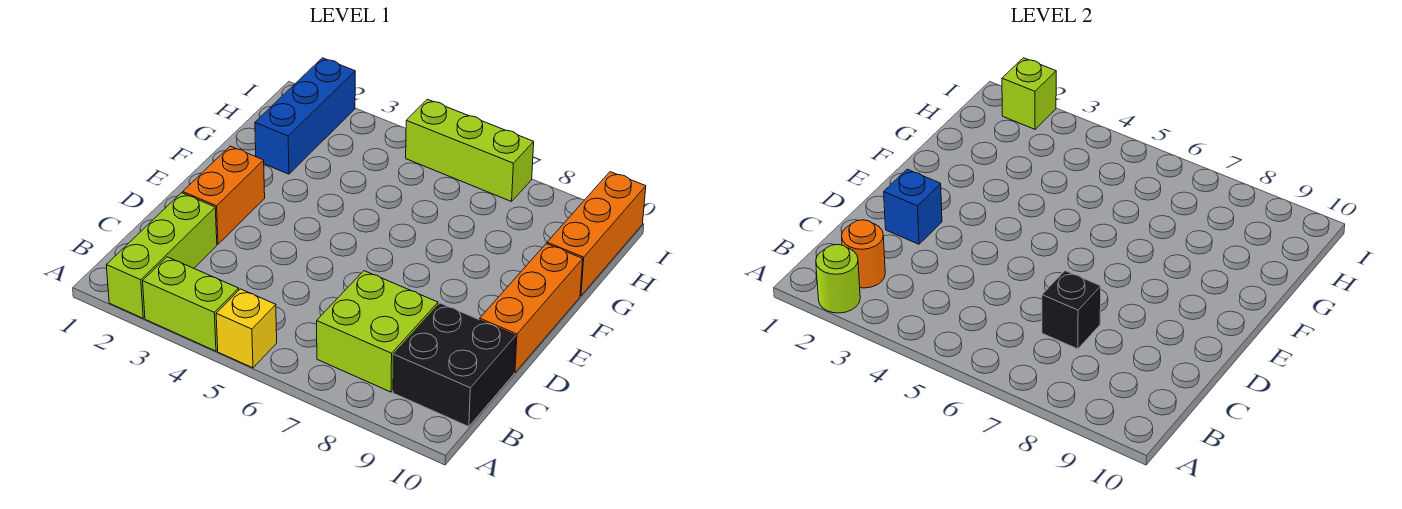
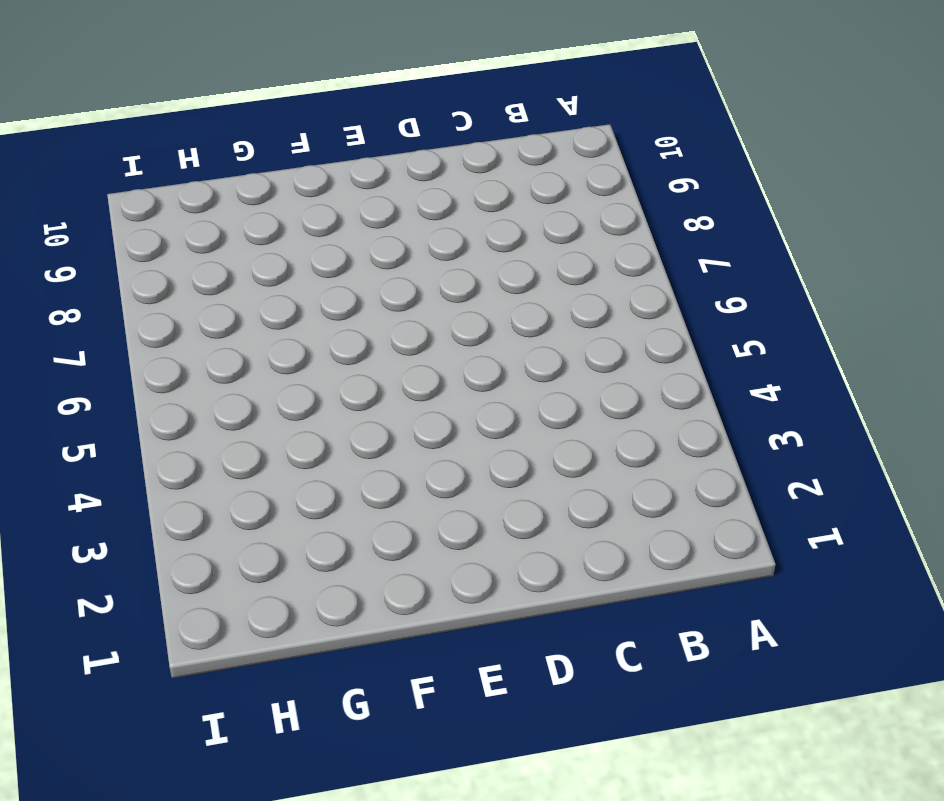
none -> lime brick A2:C2 level 1
none -> lime brick A3:A4 level 1
none -> yellow brick A5 level 1

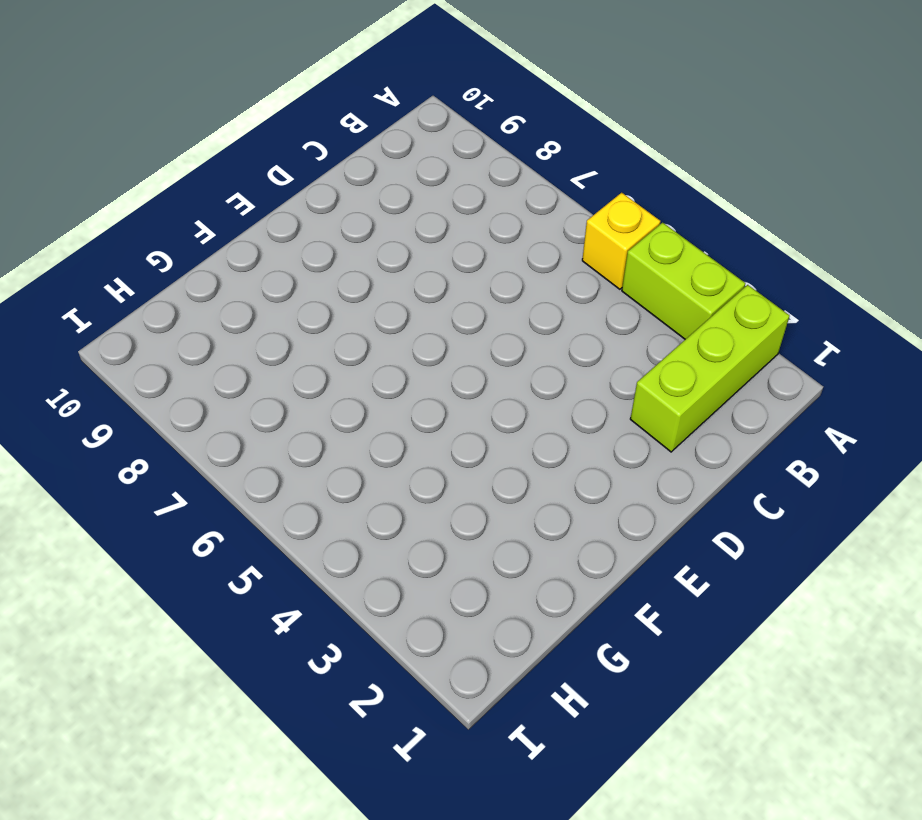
none -> lime brick B7:C8 level 1
none -> black brick B9:C10 level 1
none -> orange brick D2:E2 level 1

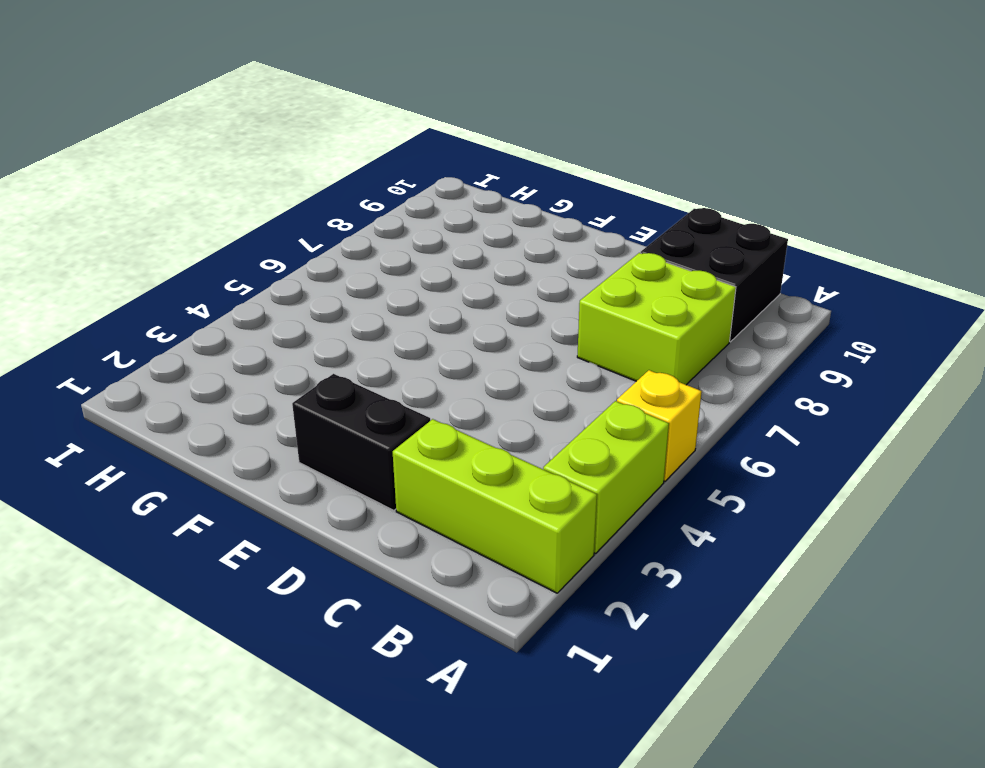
black brick D2:E2 level 1 -> orange brick D2:E2 level 1
none -> orange brick D10:F10 level 1
none -> blue brick G2:I2 level 1
none -> orange brick G10:I10 level 1

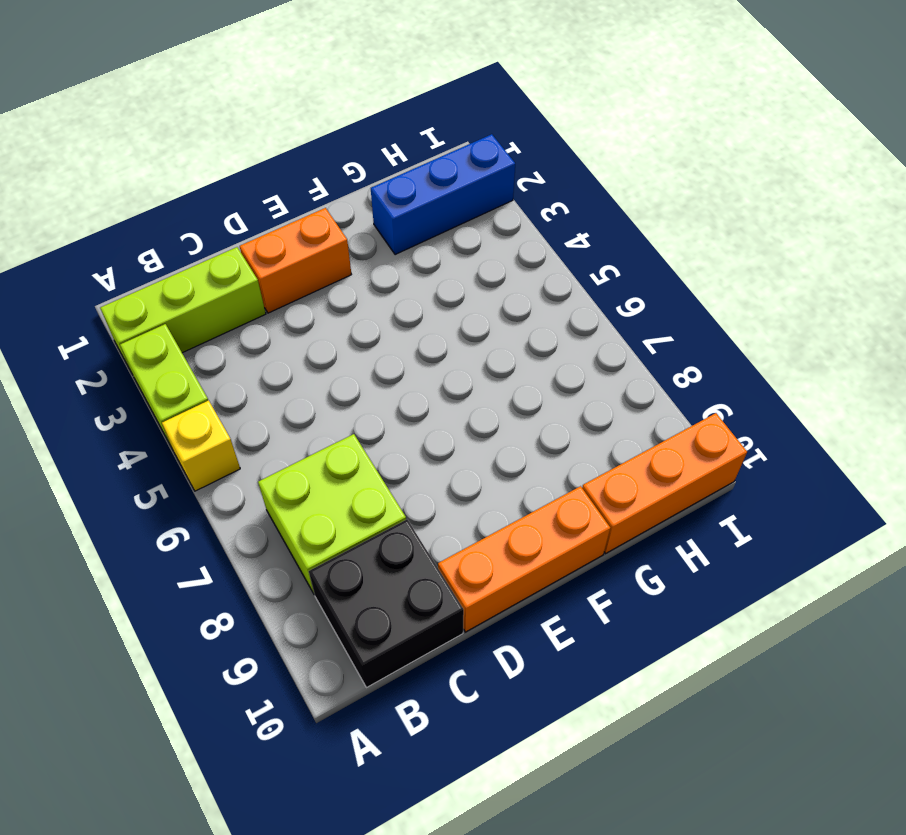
none -> lime brick I5:I7 level 1
none -> lime round brick A2 level 2
none -> orange round brick B2 level 2

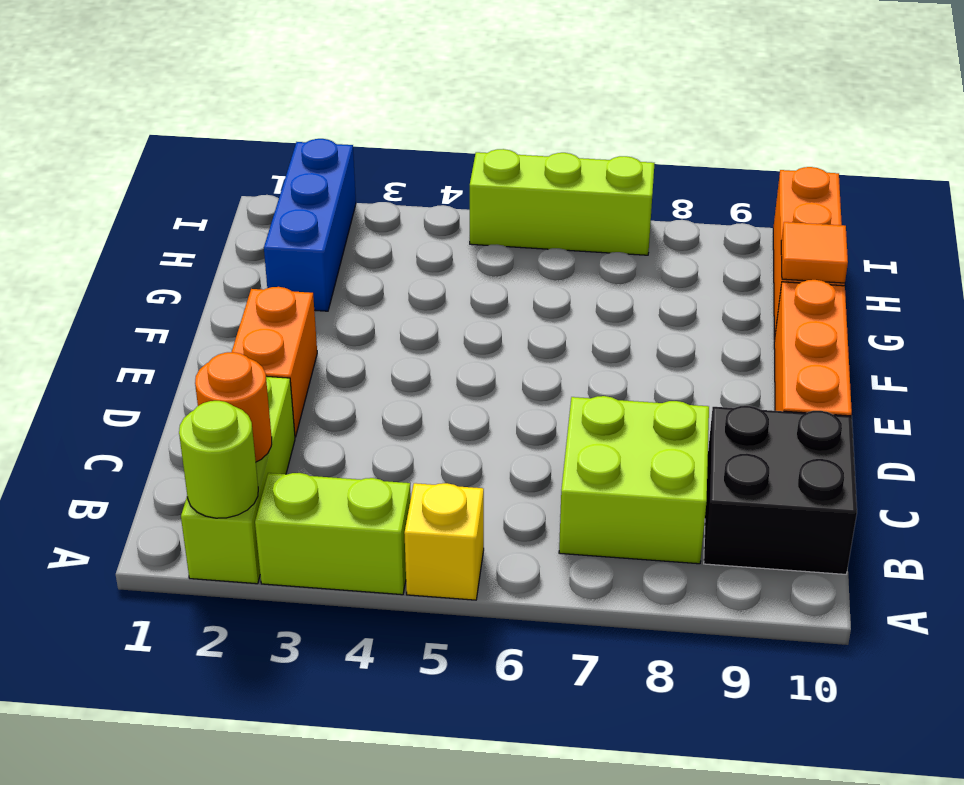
orange tile G10 level 2 -> none
none -> black brick C7 level 2
none -> blue brick D2 level 2
none -> lime brick I2 level 2

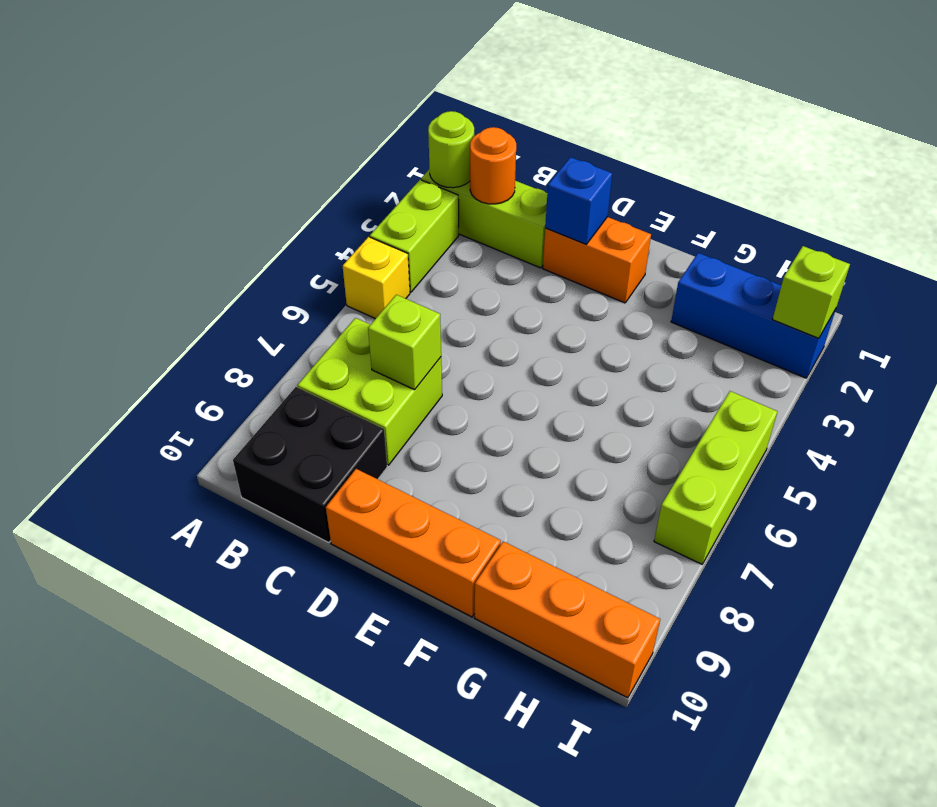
lime brick C7 level 2 -> black brick C7 level 2

